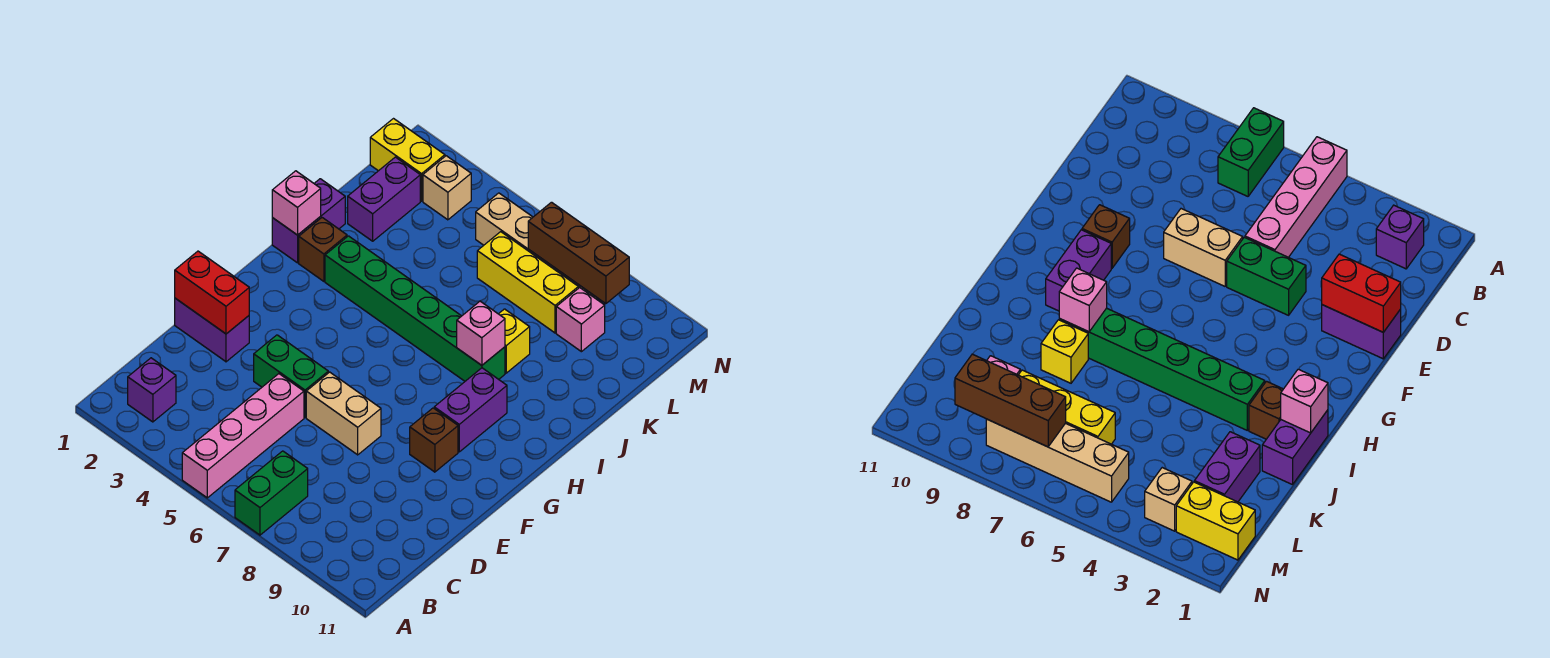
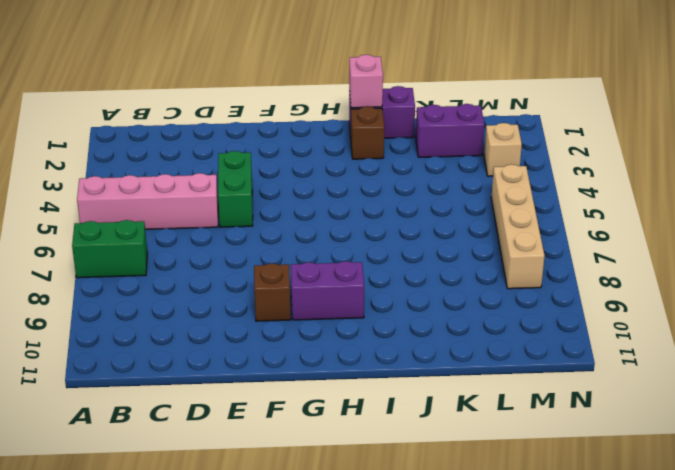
none -> purple brick B2 level 1
none -> purple brick E1:E2 level 1
none -> tan brick E6:E7 level 1

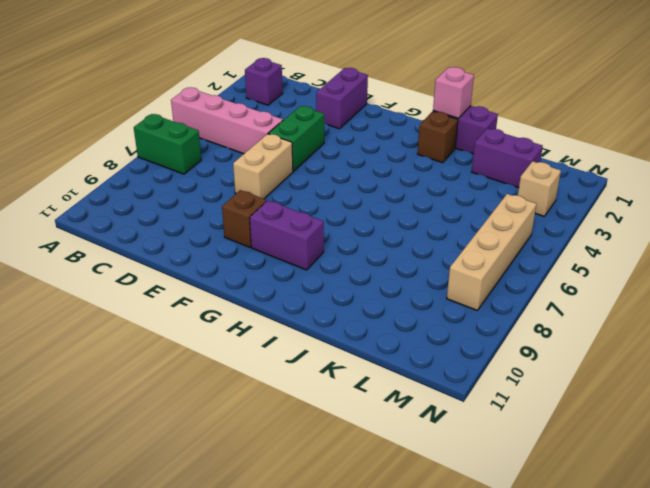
none -> green brick I3:I8 level 1
none -> yellow brick J8 level 1
none -> yellow brick L6:L8 level 1

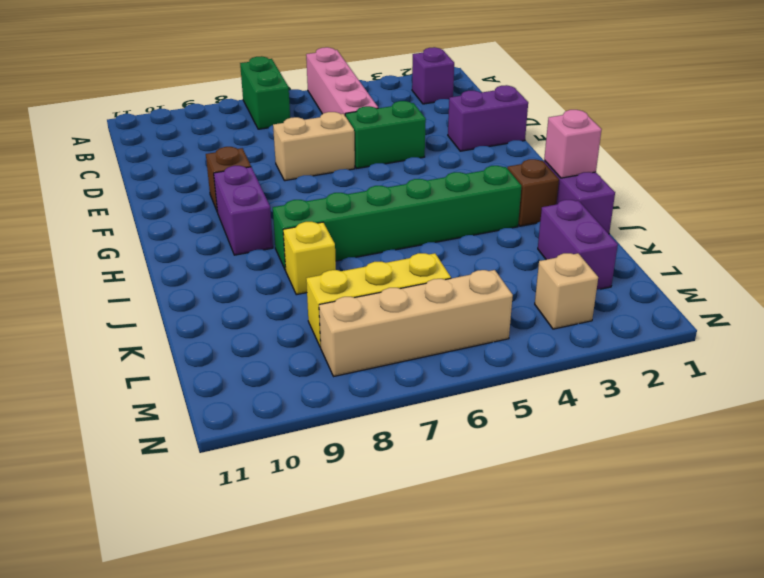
none -> pink brick L9 level 1
none -> yellow brick M1:M2 level 1
none -> red brick E1:E2 level 2

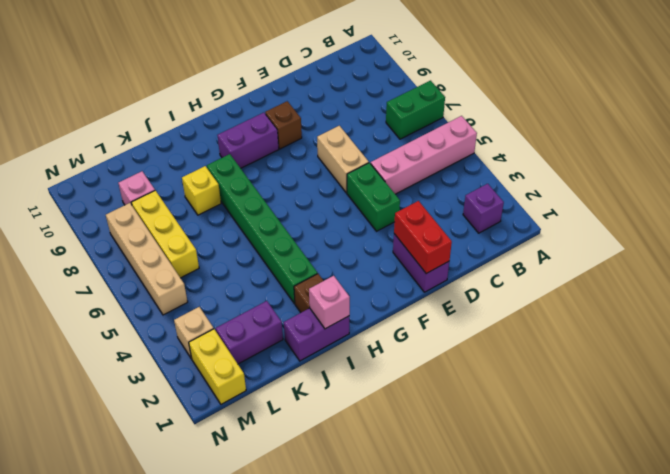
none -> pink brick I8 level 2
none -> brown brick M7:M9 level 2

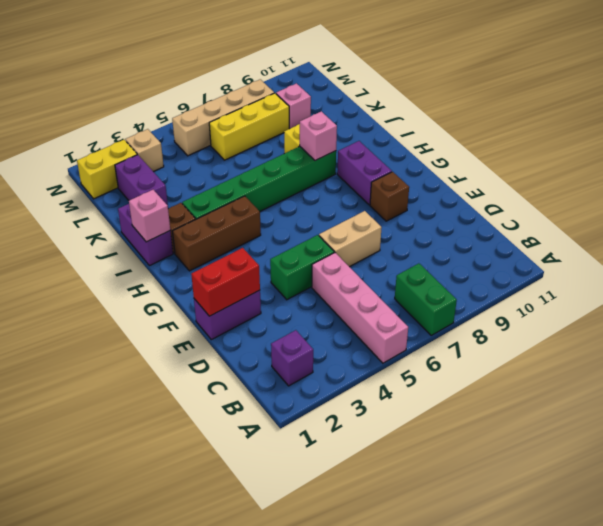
brown brick H2:H4 level 1 -> brown brick M7:M9 level 2

